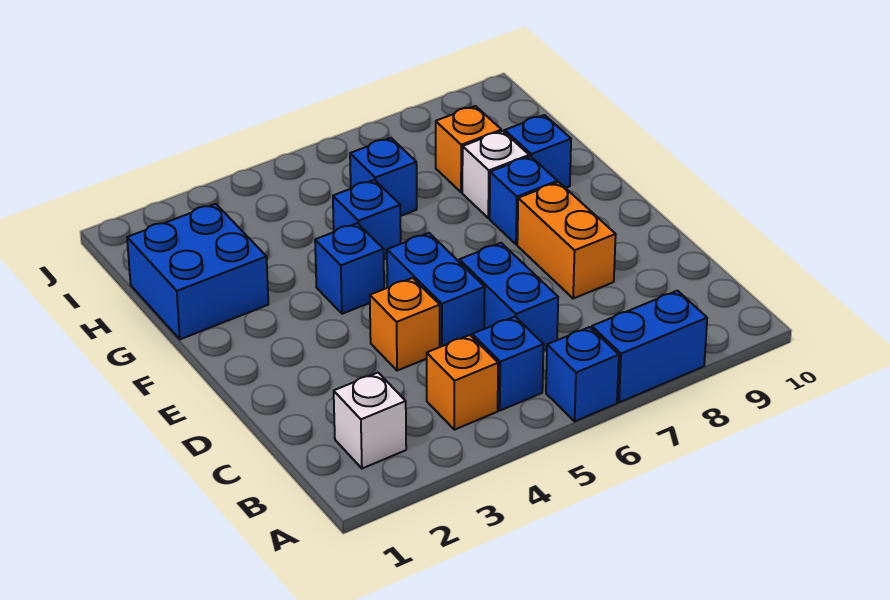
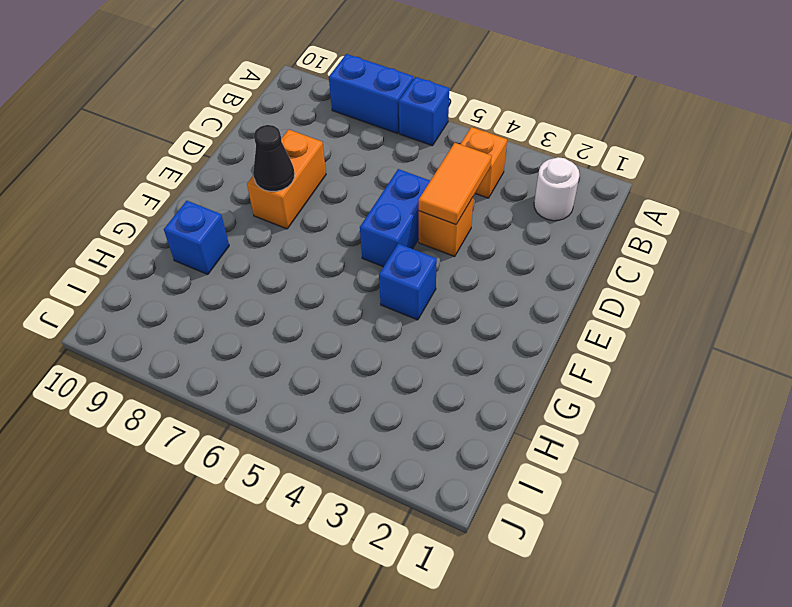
white round brick B2 level 1 -> white brick B2 level 1
orange tile C4:D4 level 2 -> none
black cone E8 level 2 -> none
none -> blue brick B5 level 1
none -> blue brick C6:D6 level 1
none -> blue brick F8 level 1

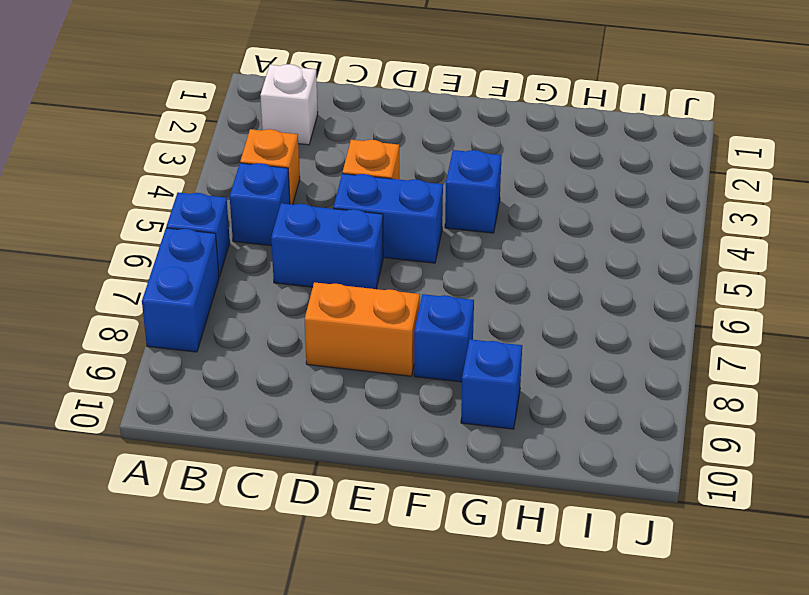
none -> blue brick G1:H2 level 1
none -> blue brick G5 level 1
none -> white brick G8 level 1

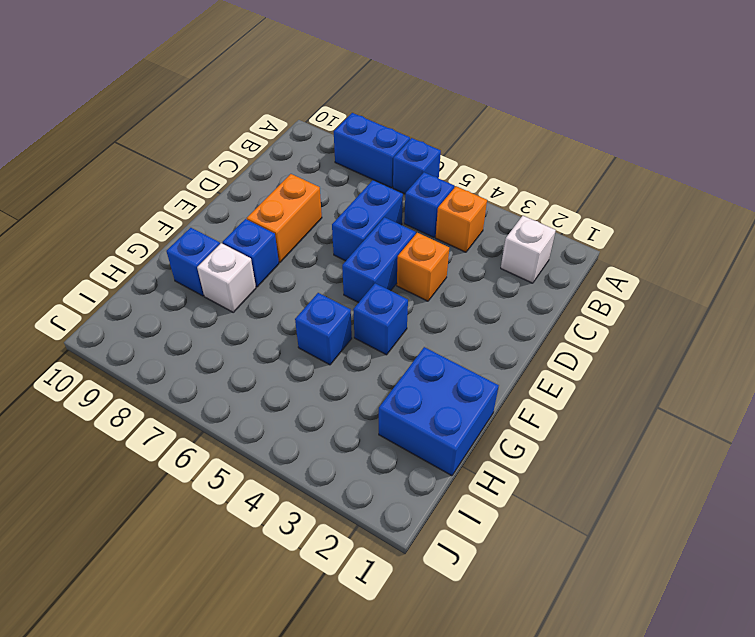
none -> blue brick H6 level 1
none -> orange brick H8 level 1

